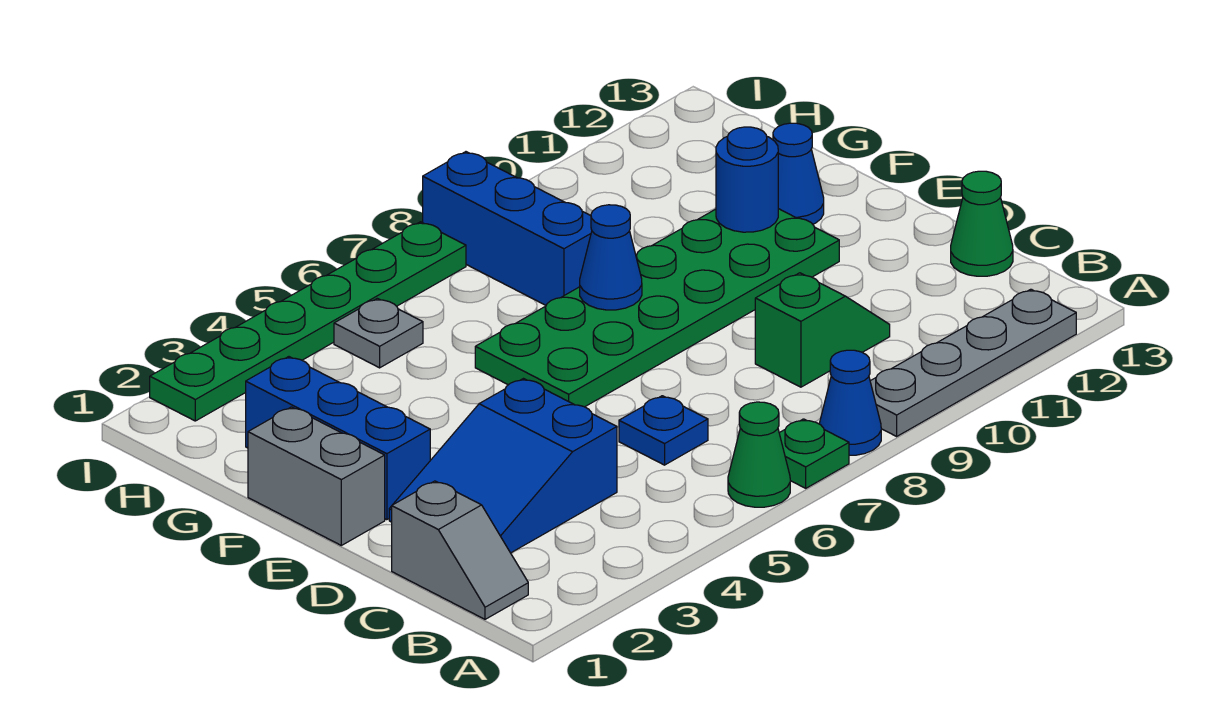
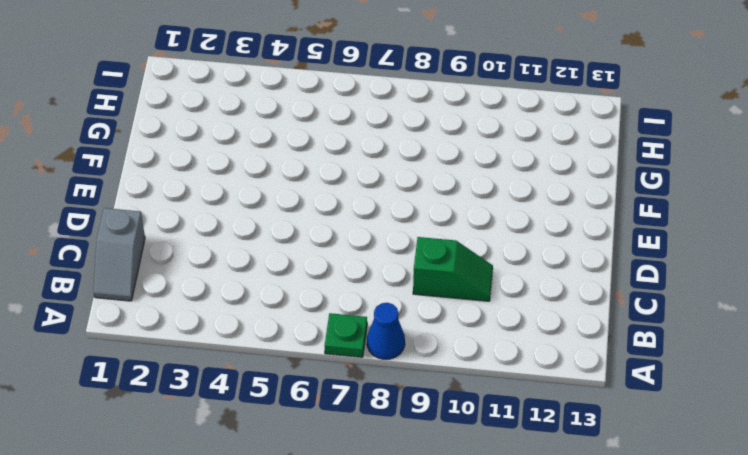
none -> green cone A6 level 1
none -> grey plate A9:A12 level 1
none -> blue slope C2:D4 level 1 top 4

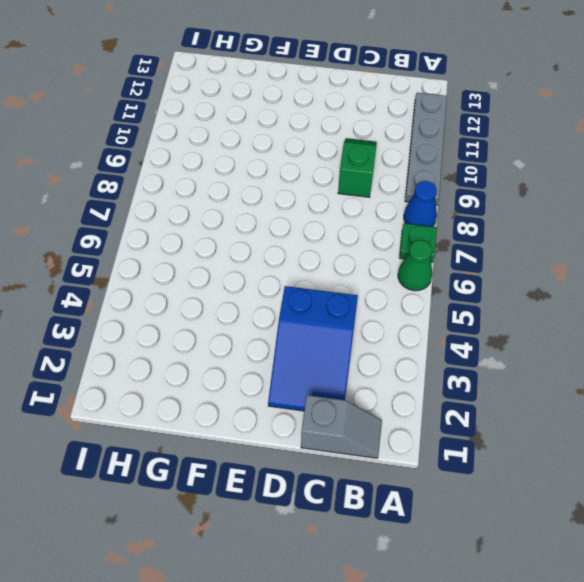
none -> blue plate C6 level 1
none -> green cone C13 level 1
none -> grey brick E1:F1 level 1

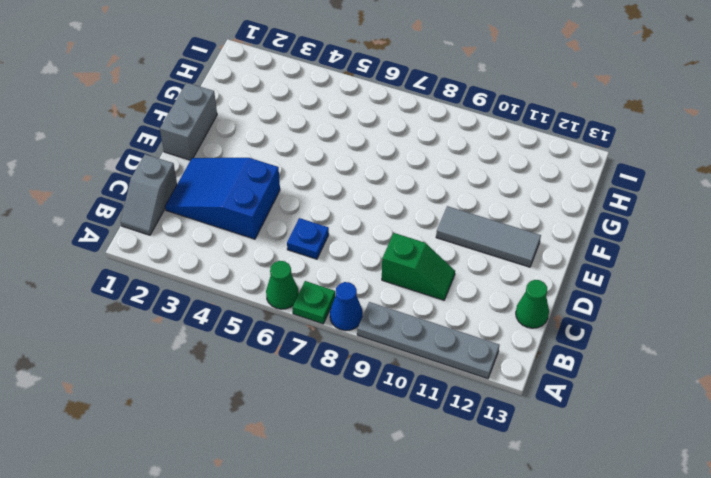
grey tile E10:E12 level 1 -> green plate E6:F11 level 1
none -> blue brick E2:G2 level 1
none -> blue cone F12 level 1
none -> blue brick G8:I8 level 1

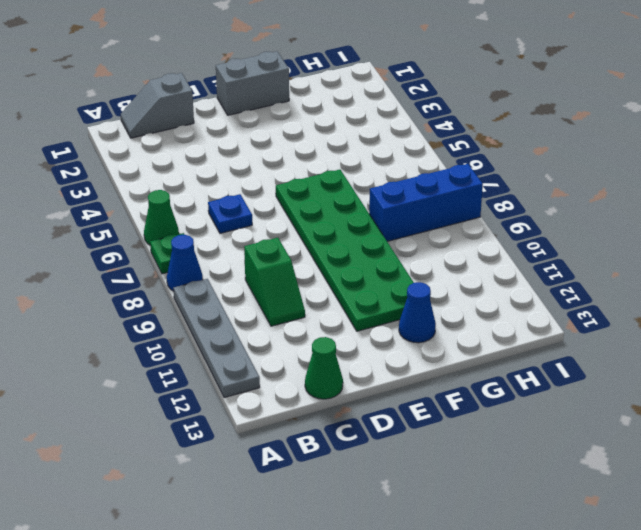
none -> blue slope C2:D4 level 1 top 4
none -> blue brick E2:G2 level 1
none -> grey plate H5 level 1

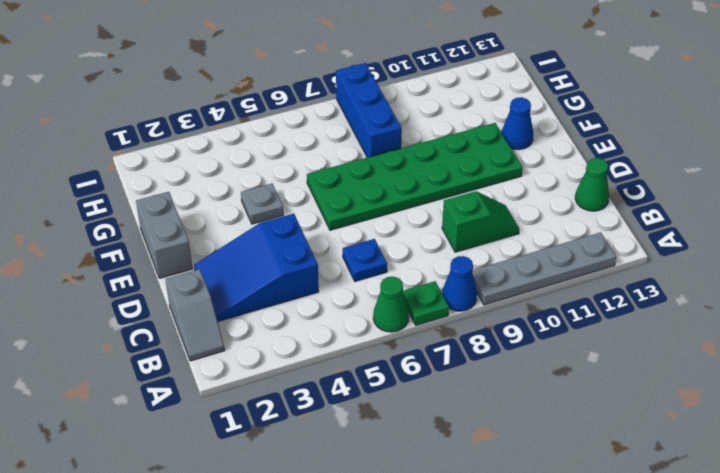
grey plate F4 level 1 -> grey plate H5 level 1
none -> blue brick E2:G2 level 1
none -> green plate I2:I7 level 1
none -> blue cone F8 level 2

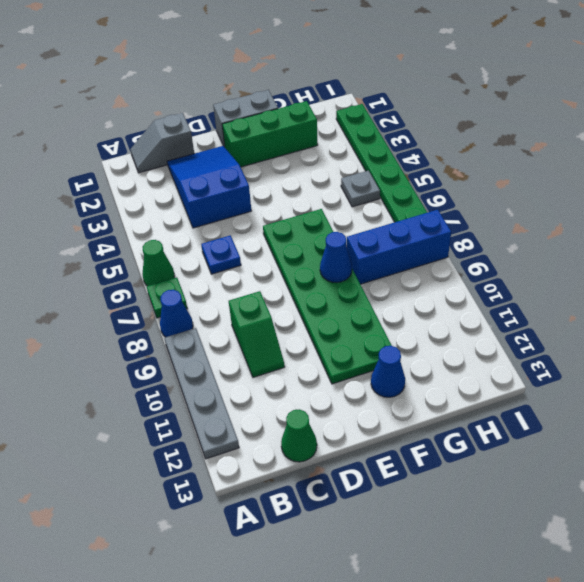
green brick E2:G2 level 1 -> blue brick E2:G2 level 1
none -> blue round brick F11 level 2

